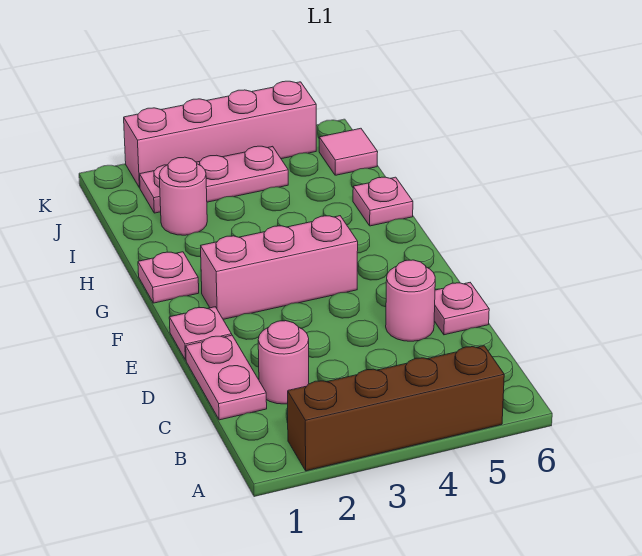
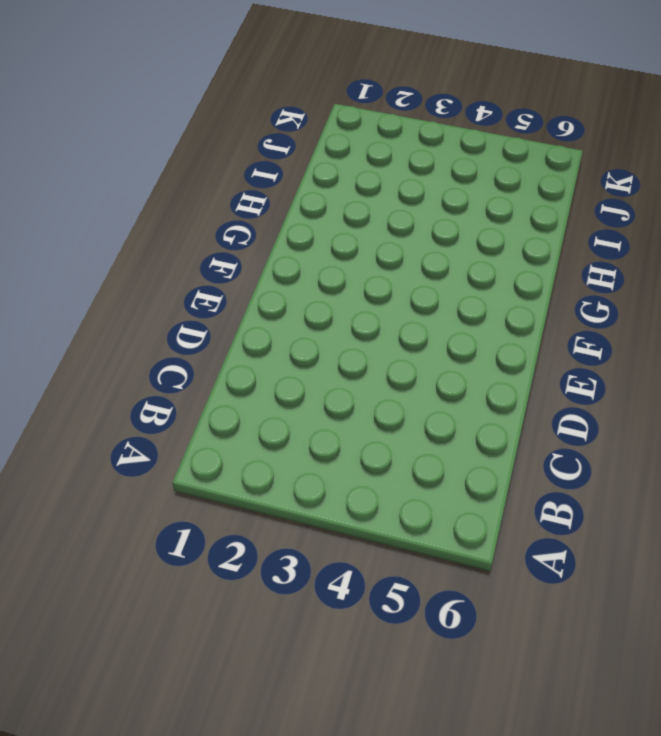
none -> brown brick A2:A5 level 1
none -> pink plate C1:D1 level 1
none -> pink round brick C2 level 1

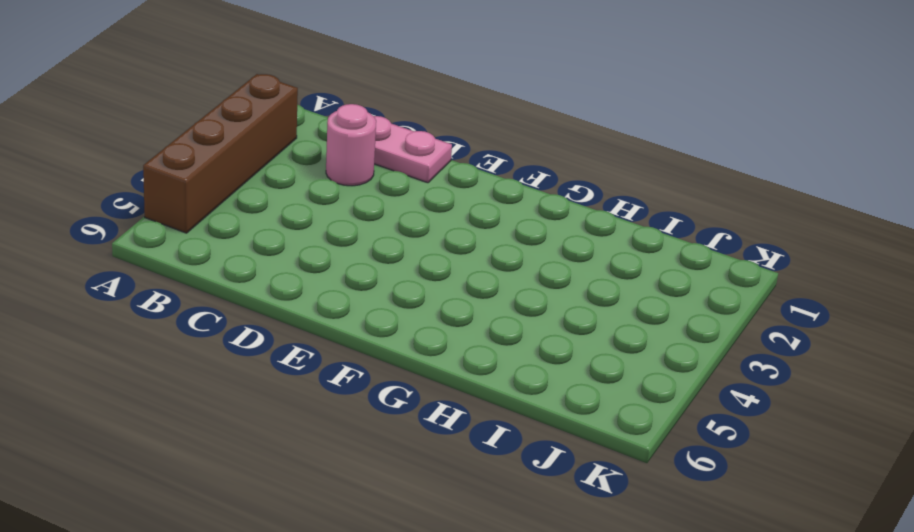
none -> pink round brick D5 level 1
none -> pink plate D6 level 1
none -> pink plate E1 level 1

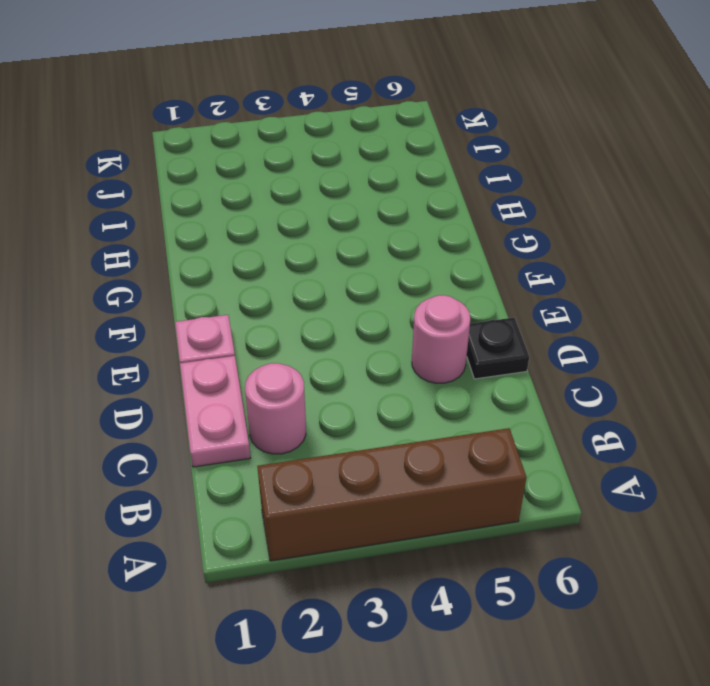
black plate D6 level 1 -> pink plate D6 level 1
none -> pink brick F2:F4 level 1
none -> pink plate G1 level 1
none -> pink plate H6 level 1

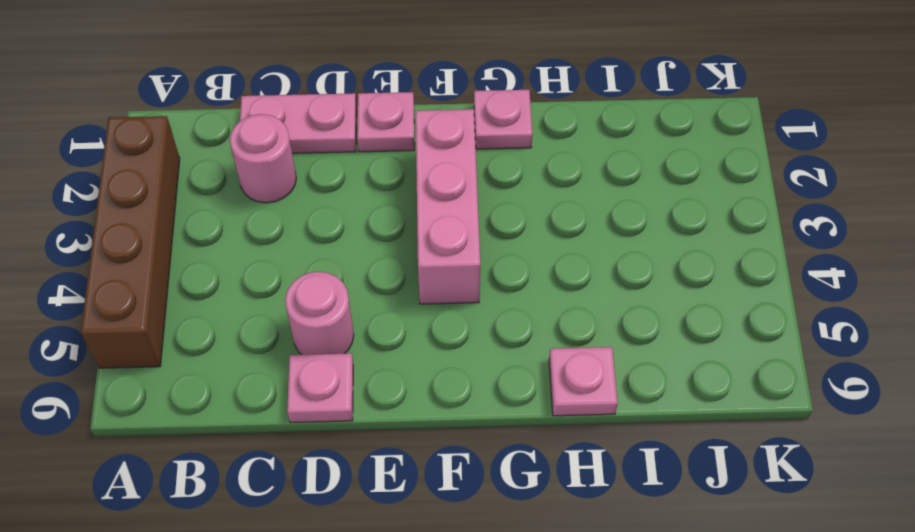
none -> pink round brick I2 level 1
none -> pink plate J2:J4 level 1
none -> pink tile J6 level 1

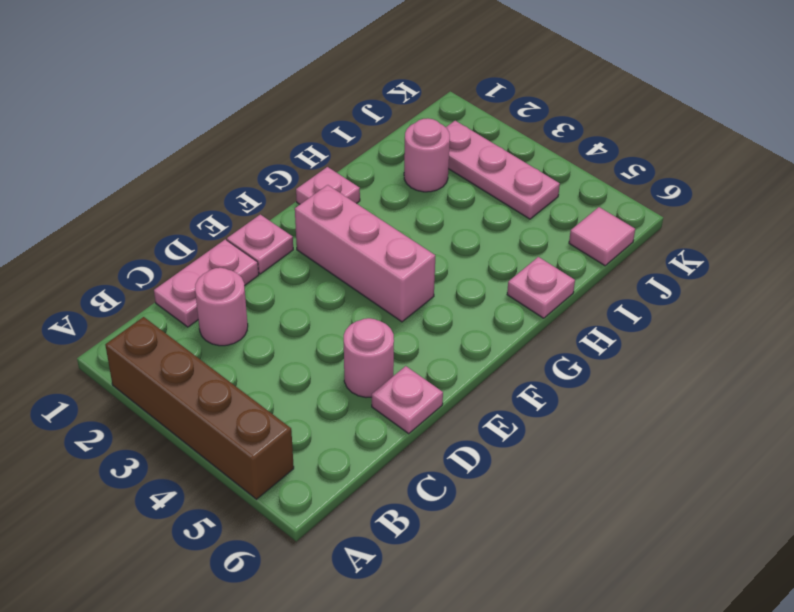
none -> pink brick K2:K5 level 1

